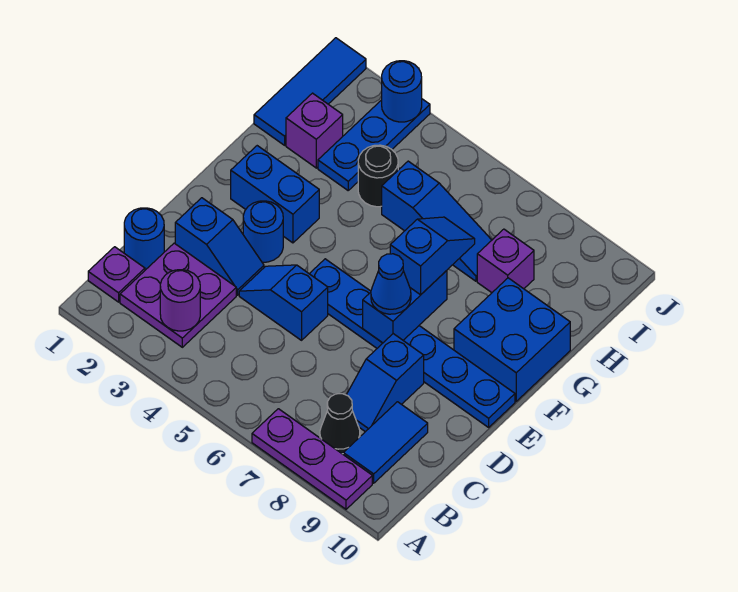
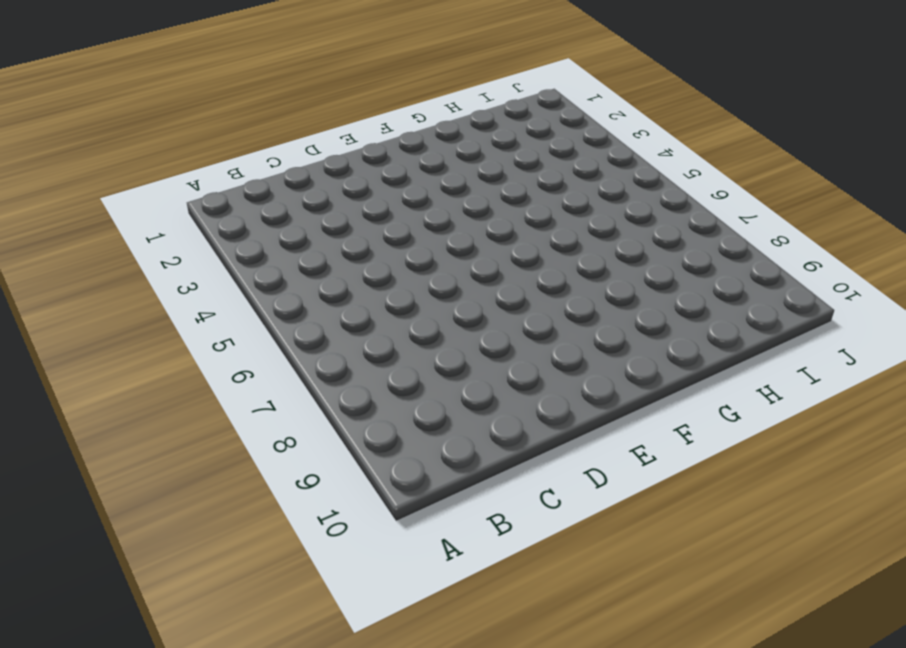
none -> purple plate A7:A9 level 1
none -> purple plate B1 level 1
none -> purple plate B2:C3 level 1

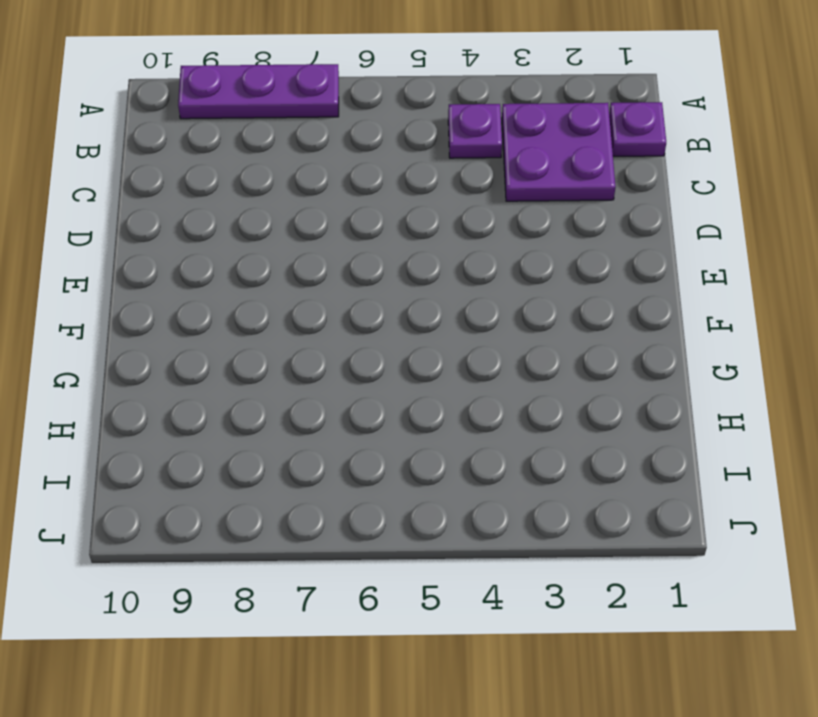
purple plate B4 level 1 -> none
none -> black cone B8 level 1
none -> blue tile B9:C9 level 1
none -> blue round brick C1 level 1

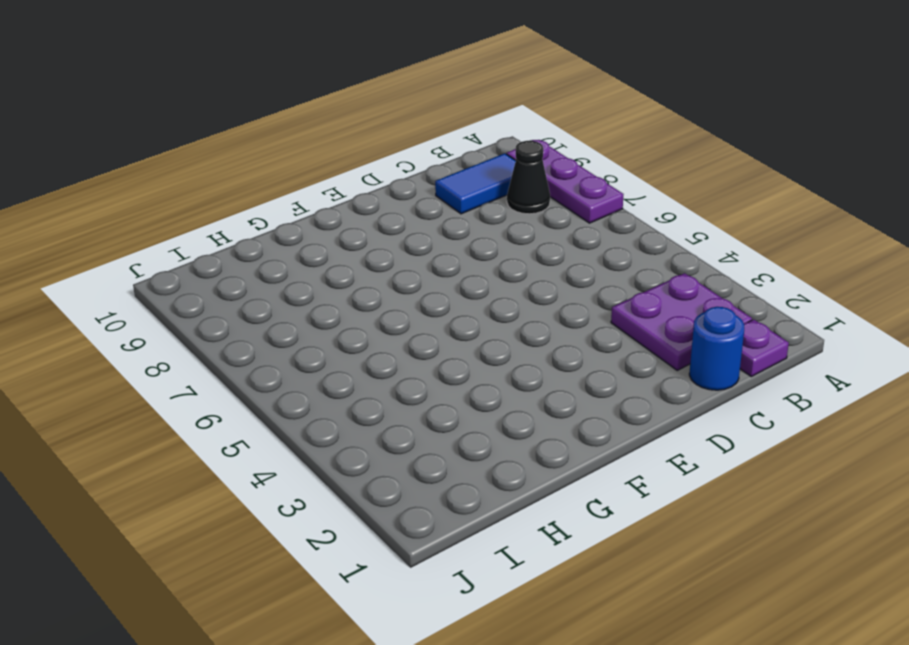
none -> blue slope C8:D8 level 1 top D
none -> blue slope D2:D3 level 1 top 2
none -> blue slope D4:D5 level 1 top 5

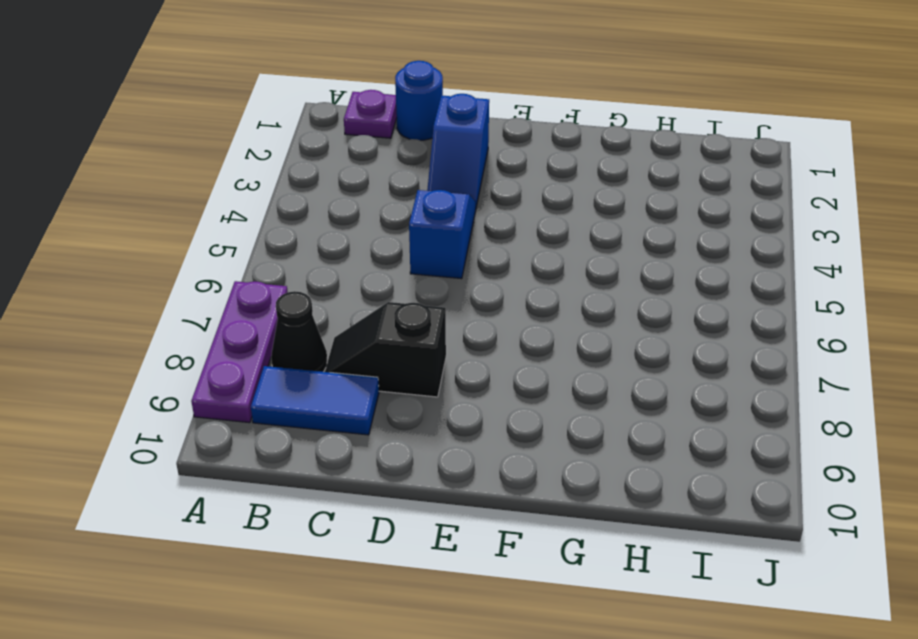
black slope C8:D8 level 1 top D -> blue slope C8:D8 level 1 top D
none -> purple plate B2:C3 level 1
none -> blue round brick E3 level 1
none -> blue plate E5:E10 level 1

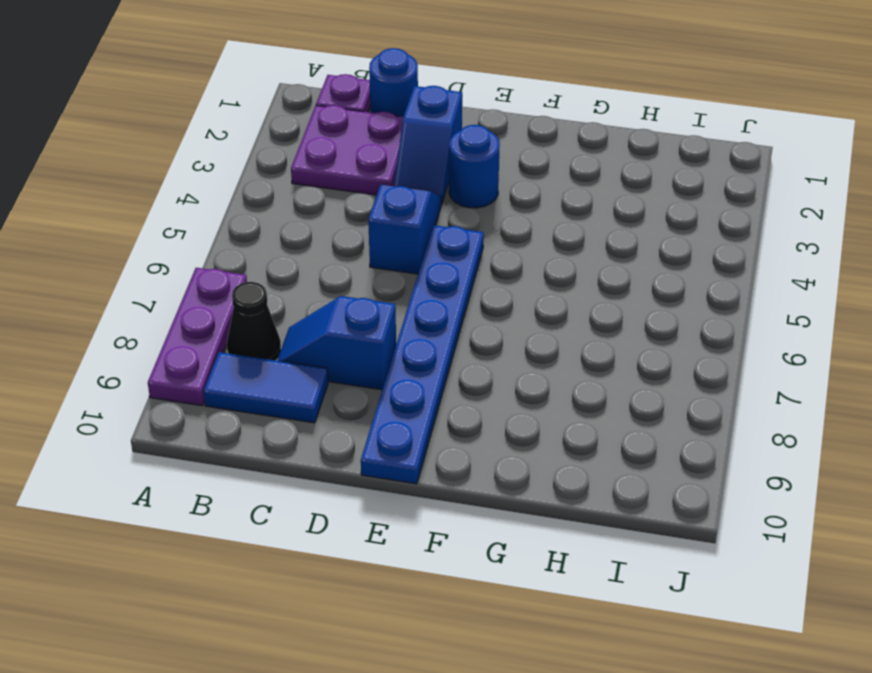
none -> blue brick F2:F3 level 1
none -> blue brick F9:G10 level 1
none -> blue tile H1:J1 level 1

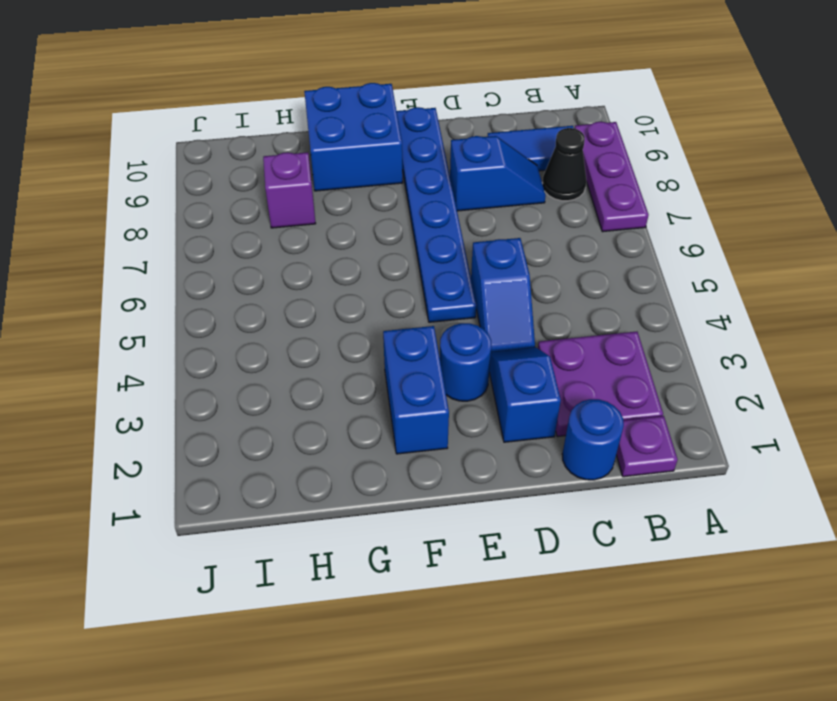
none -> blue tile H1:J1 level 1
none -> purple brick H2 level 1
none -> blue plate H3:J3 level 1

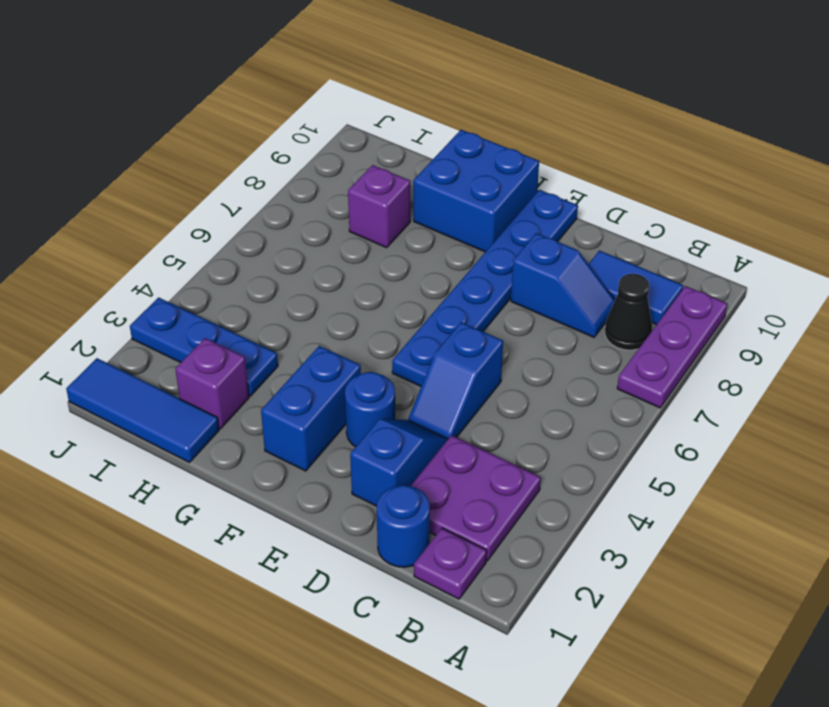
none -> black round brick H4 level 1
none -> blue slope H5:H7 level 1 top 5
none -> purple round brick B3 level 2

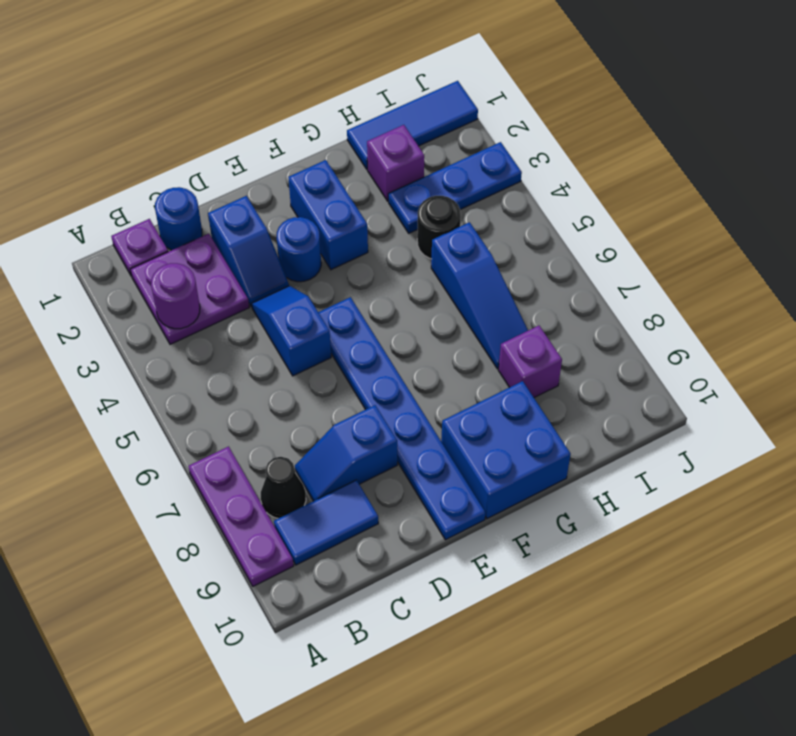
none -> blue brick E7:F7 level 2
none -> blue round brick J3 level 2
none -> blue cone E7 level 3

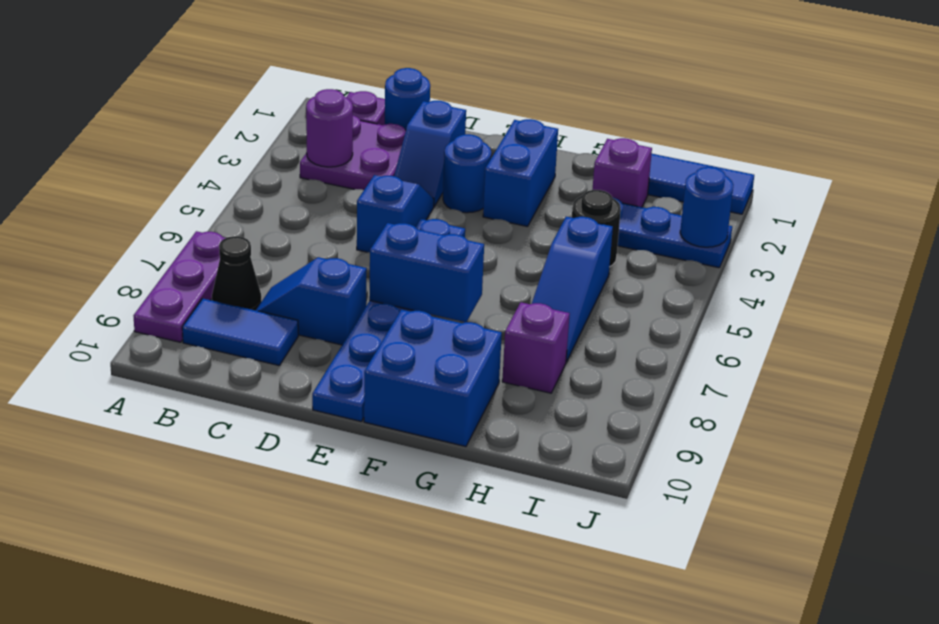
none -> blue cone E7 level 3
none -> blue slope F7:G7 level 3 top F

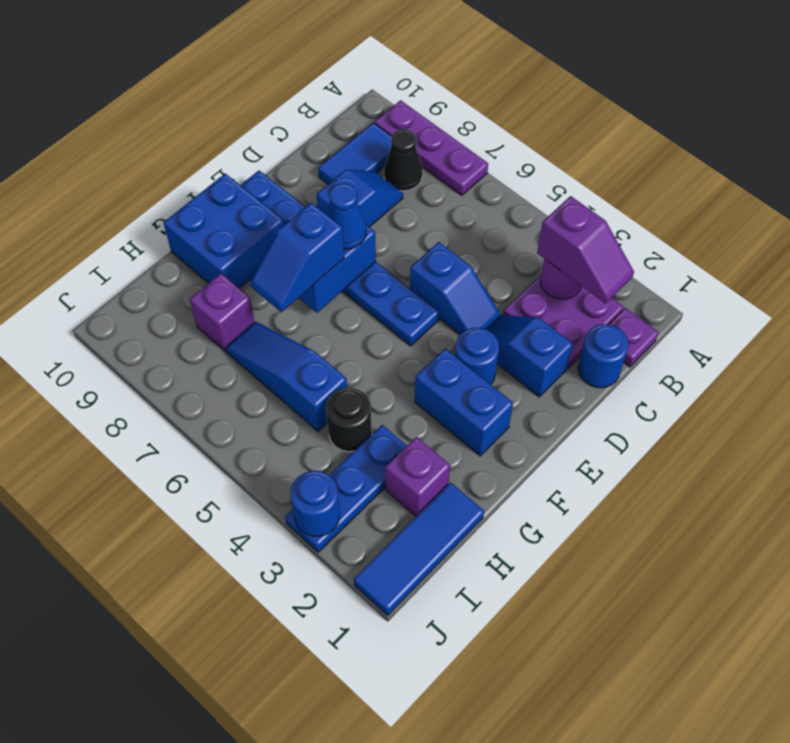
purple slope B2:B3 level 3 top 3 -> none

